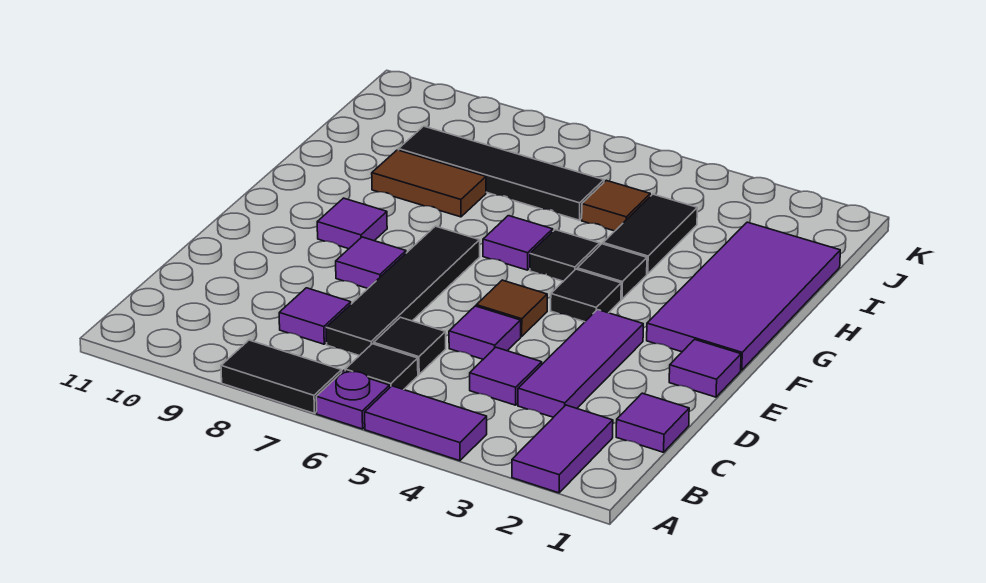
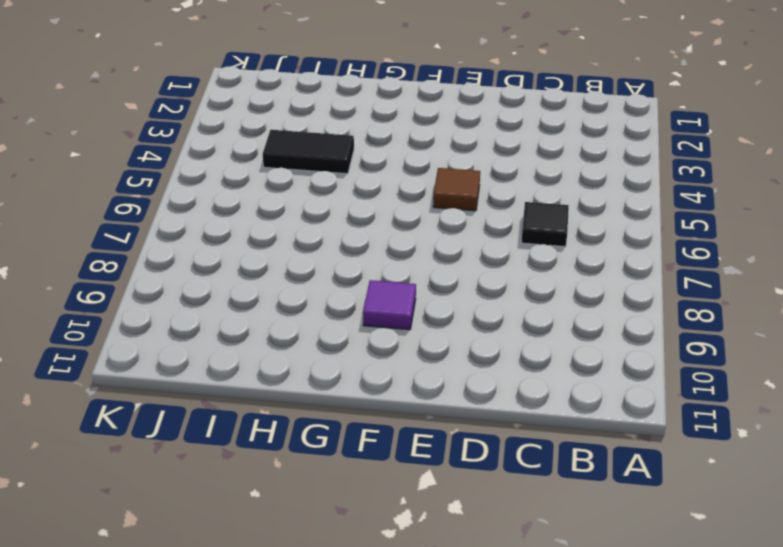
none -> purple tile A2:B2 level 1
none -> purple tile A4:A5 level 1
none -> purple plate A6 level 1

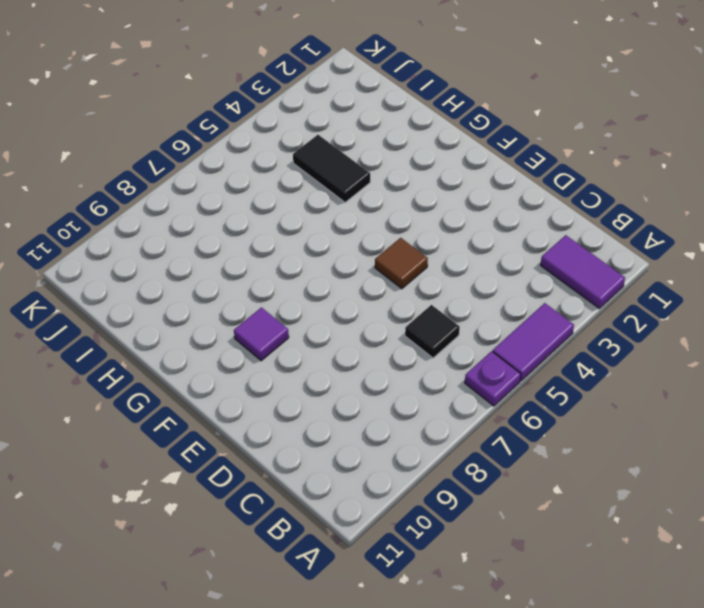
none -> black tile A7:A8 level 1
none -> black tile B6 level 1
none -> purple tile C1 level 1

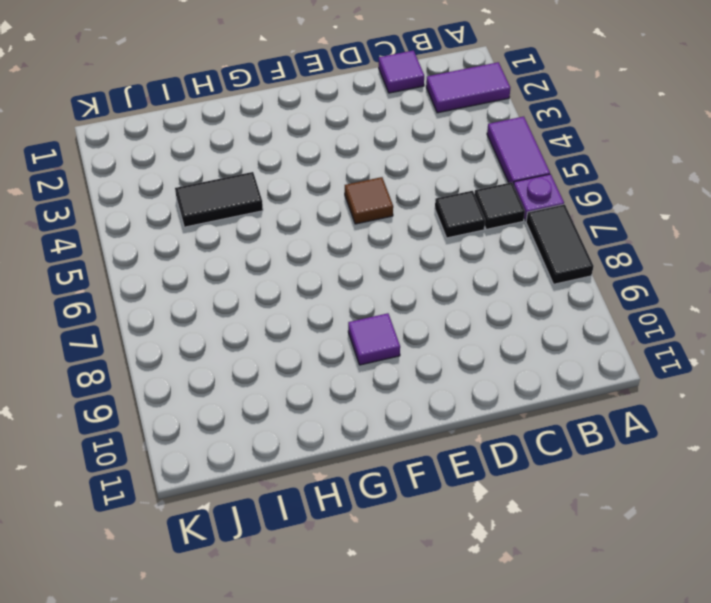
none -> purple tile C3:E3 level 1
none -> purple tile C4 level 1
none -> black tile C7:F7 level 1

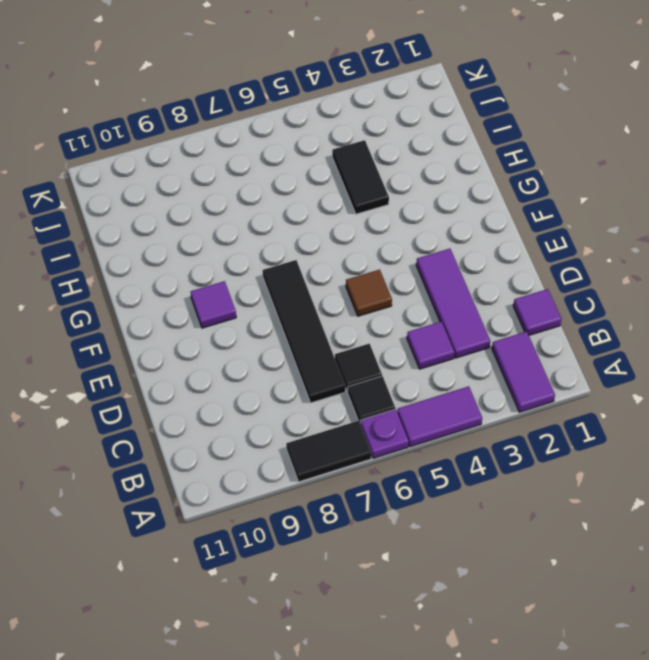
none -> purple tile C8 level 1
none -> purple tile D5 level 1
none -> purple tile E1 level 1

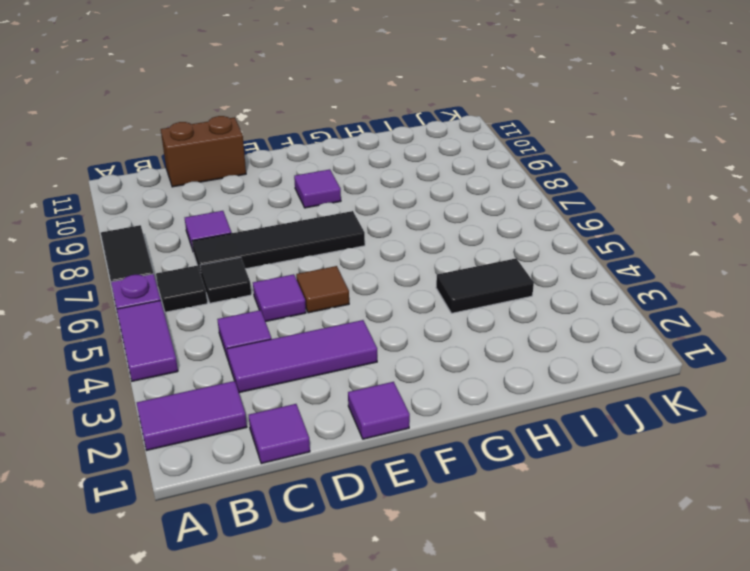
brown brick C11:D11 level 1 -> none
none -> purple tile E8 level 1
none -> purple tile F1:I2 level 1
none -> black tile F4 level 1

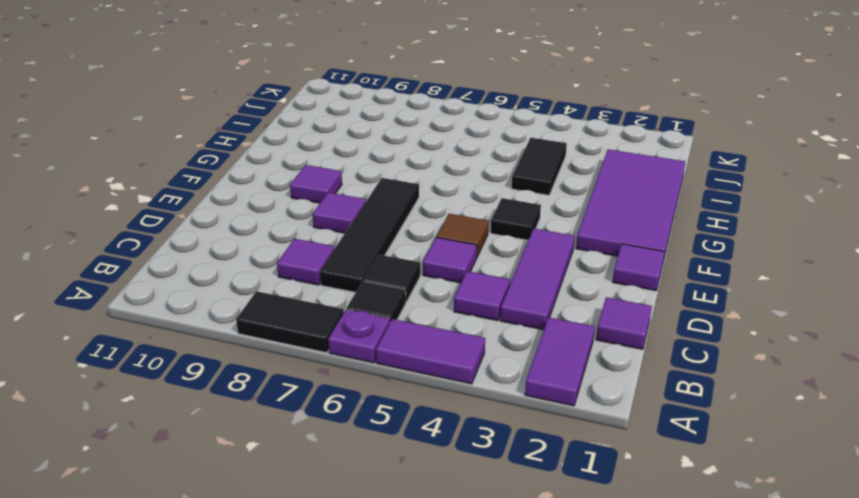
none -> black tile G4 level 1
none -> black tile G5 level 1
none -> purple tile G6 level 1

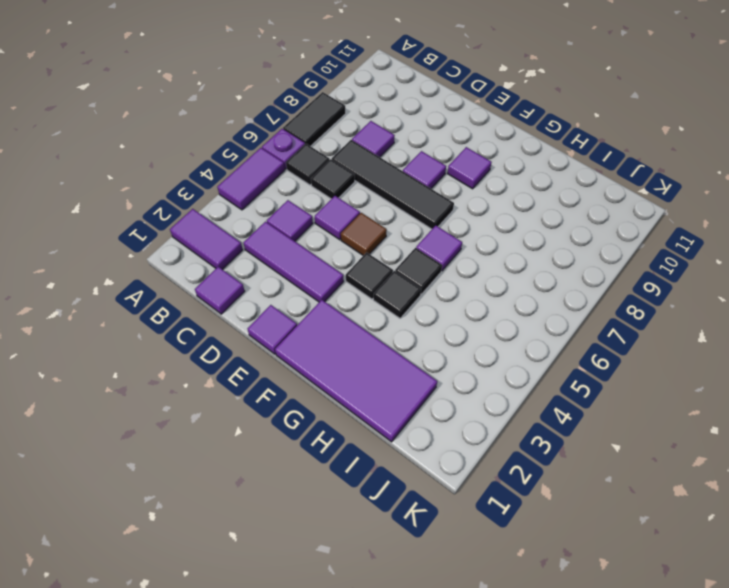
none -> black tile H4:I4 level 1
none -> brown tile H8:H9 level 1
none -> brown tile I5 level 1

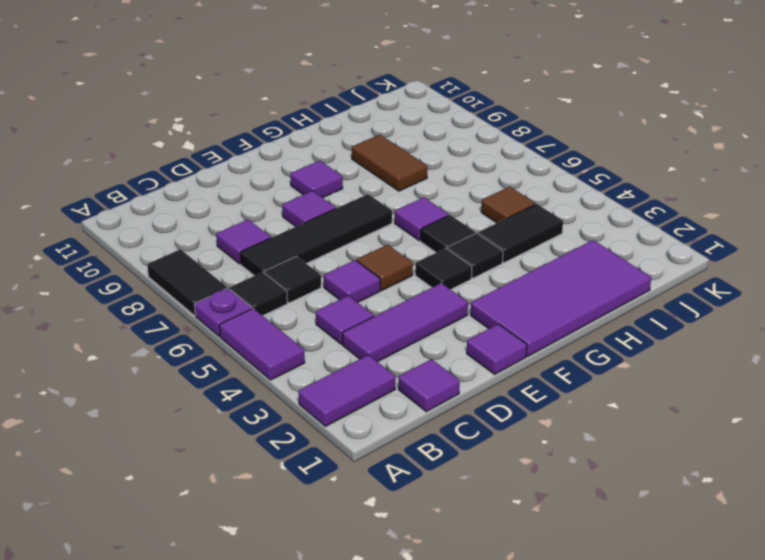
none -> black tile I6:I9 level 1

